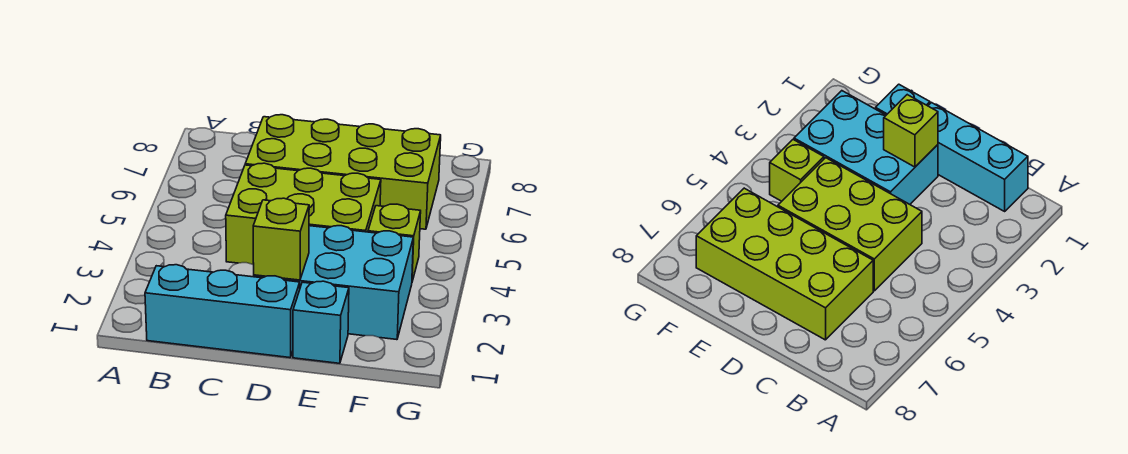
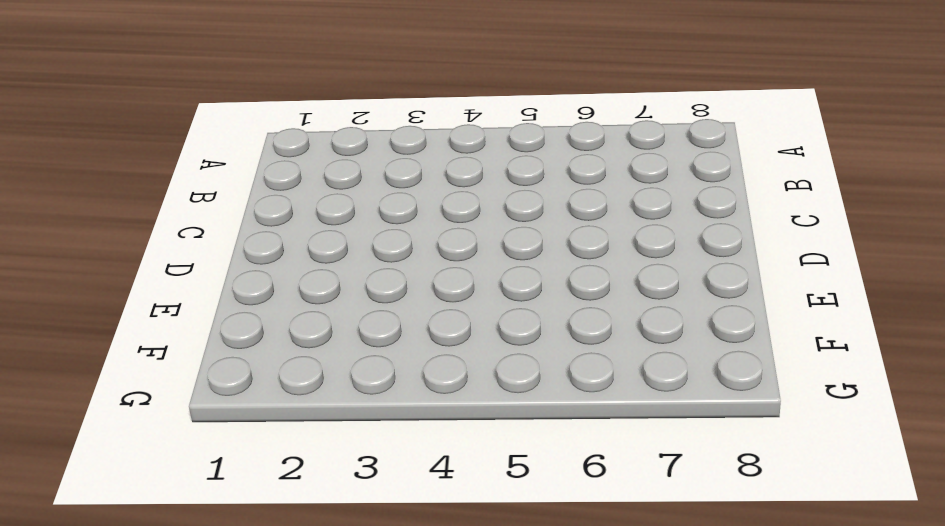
none -> cyan brick B1:D1 level 1
none -> lime brick C4:E5 level 1

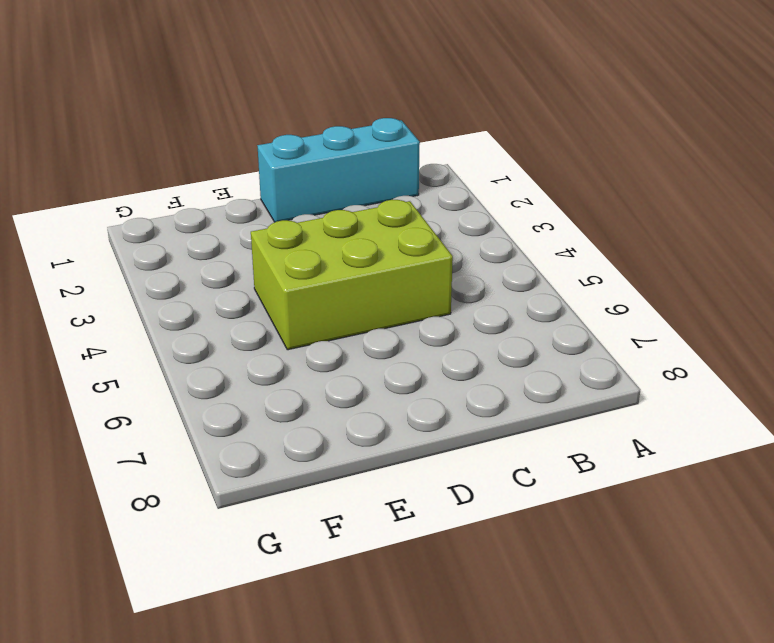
none -> lime brick C6:F7 level 1
none -> cyan brick D2:F3 level 1

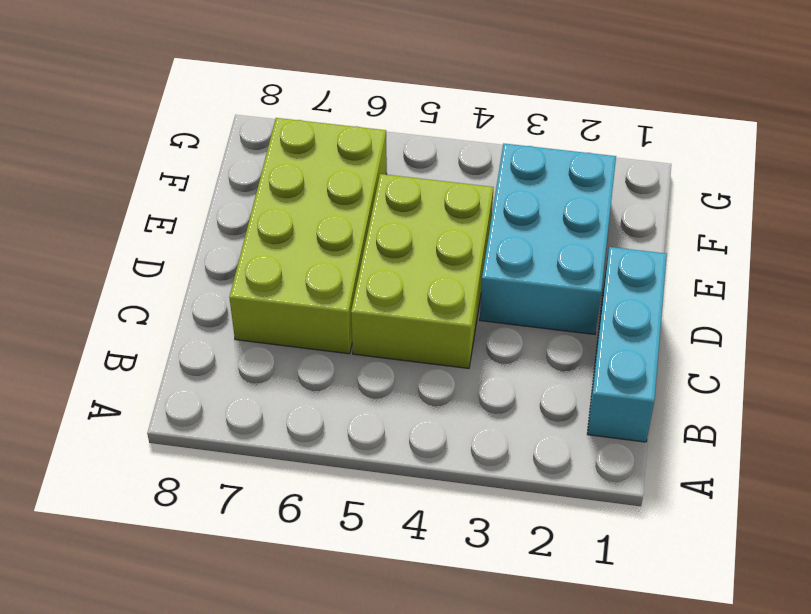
none -> cyan brick E1 level 1
none -> lime brick F4 level 1

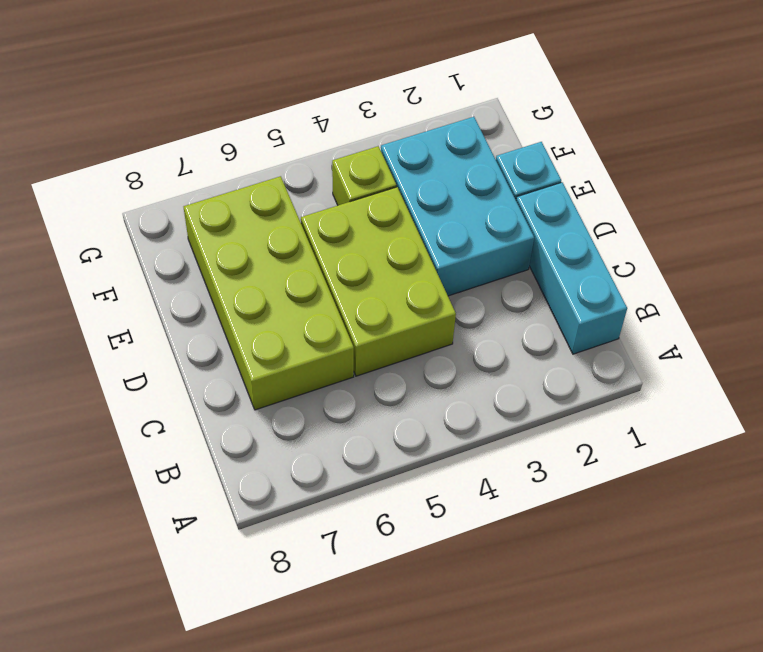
none -> lime brick D2 level 2

